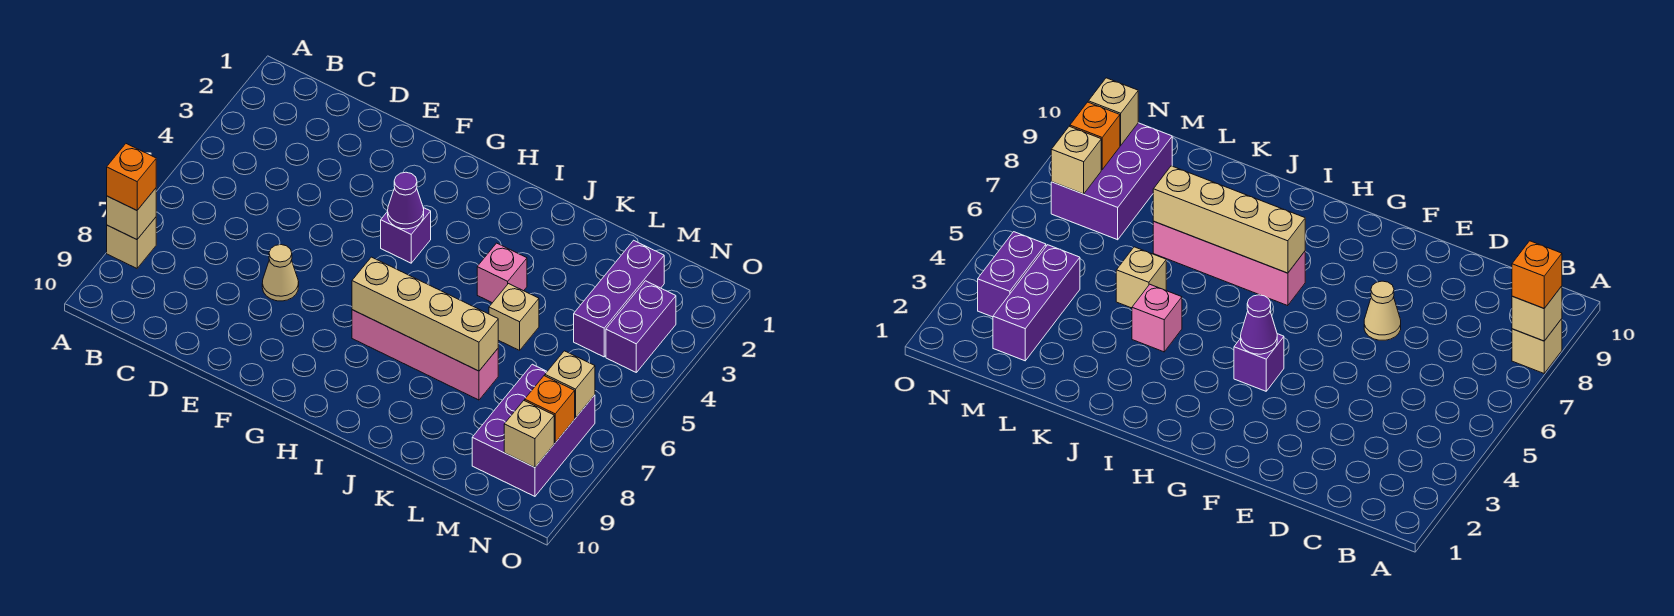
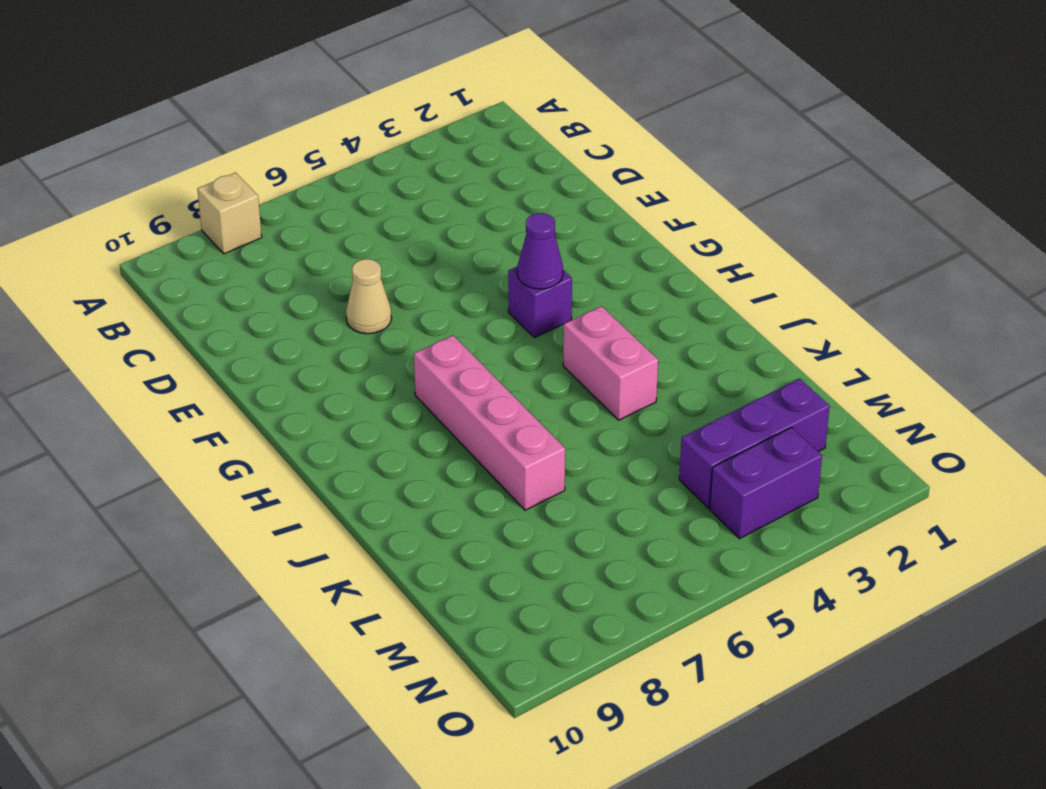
pink brick I4:J4 level 1 -> pink brick J4 level 1
none -> tan brick K5 level 1
none -> purple brick M7:N9 level 1
none -> tan brick A8 level 2

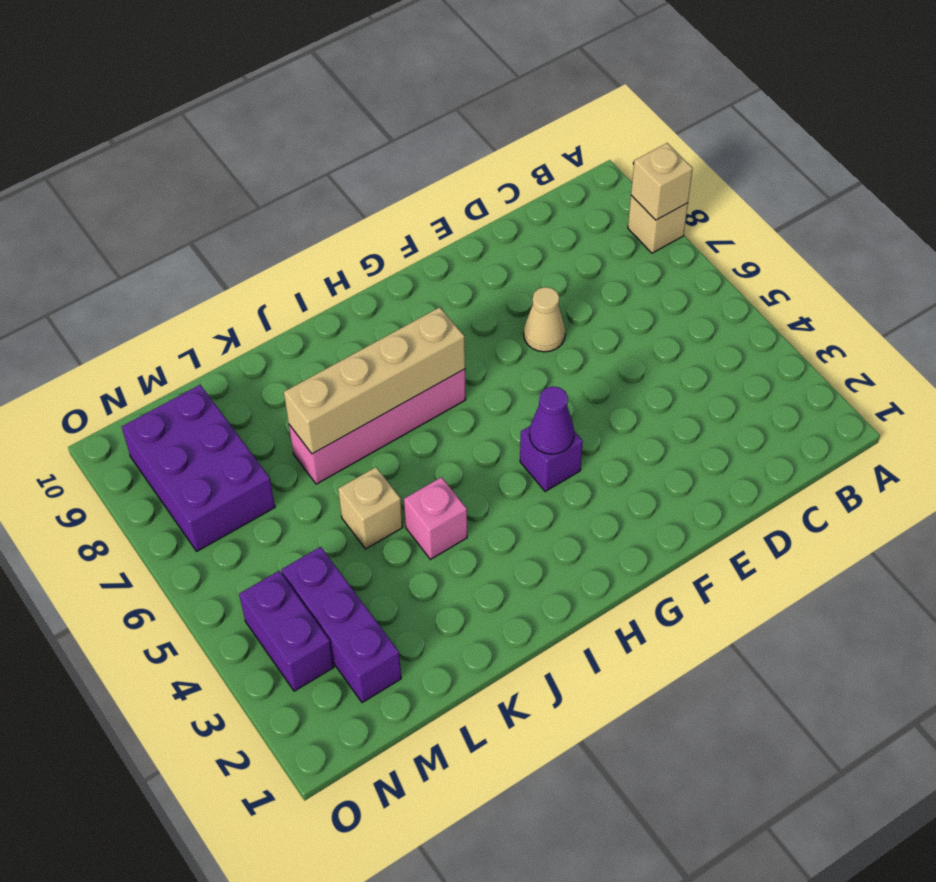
none -> tan brick N7 level 2
none -> orange brick N8 level 2
none -> tan brick N9 level 2

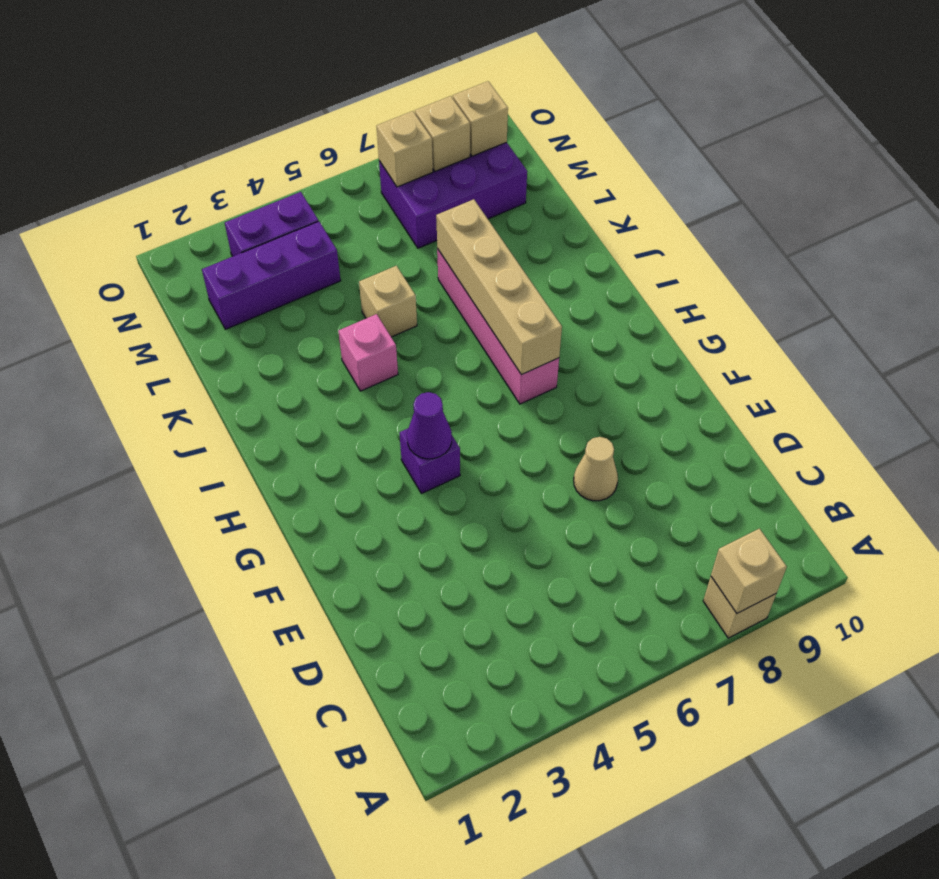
tan brick N8 level 2 -> orange brick N8 level 2
none -> orange brick A8 level 3

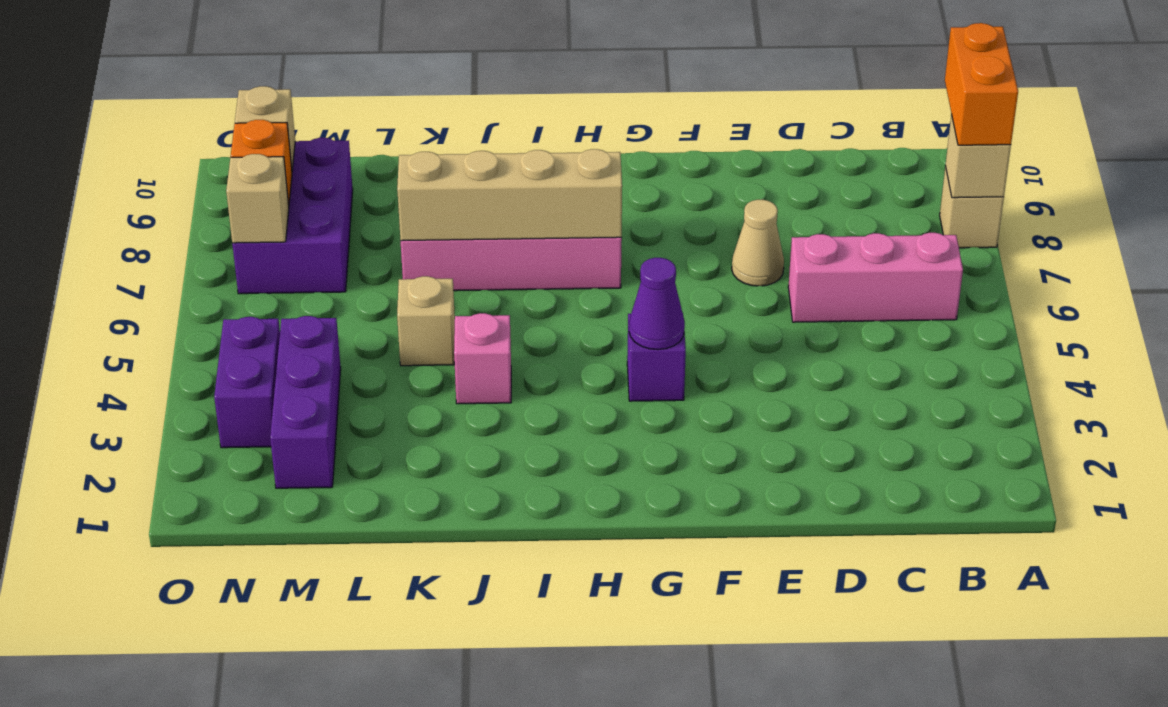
orange brick A8:A9 level 3 -> orange brick A8 level 3
pink brick B6:D6 level 1 -> none

